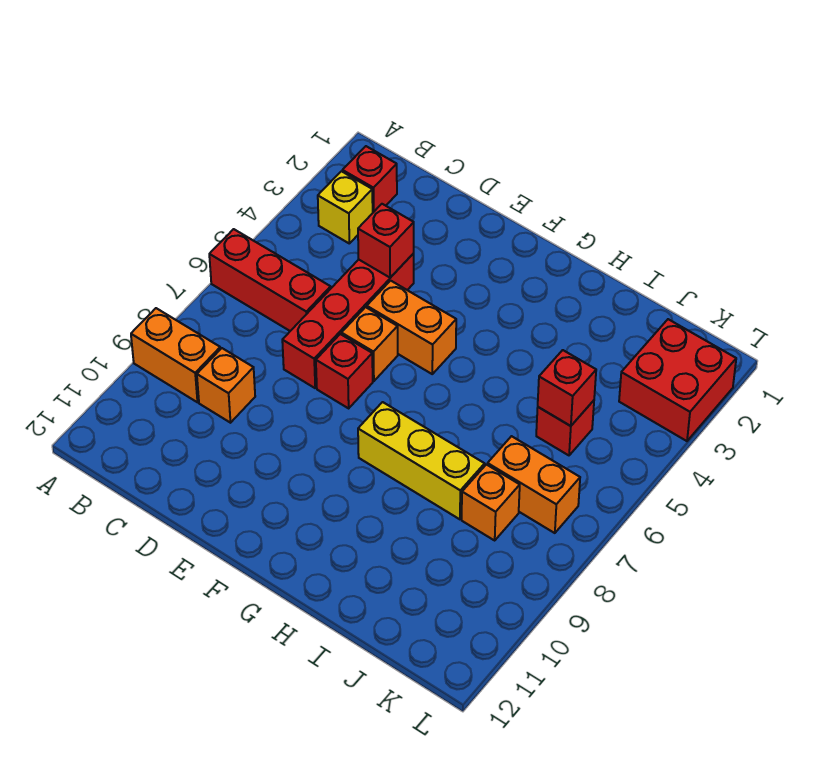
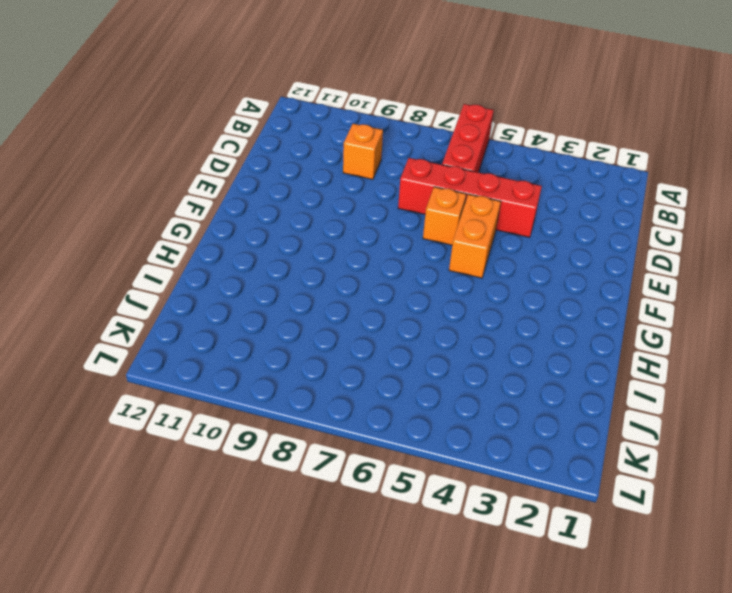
none -> orange brick A9:B9 level 1
none -> red brick B2 level 1
none -> yellow brick B3 level 1

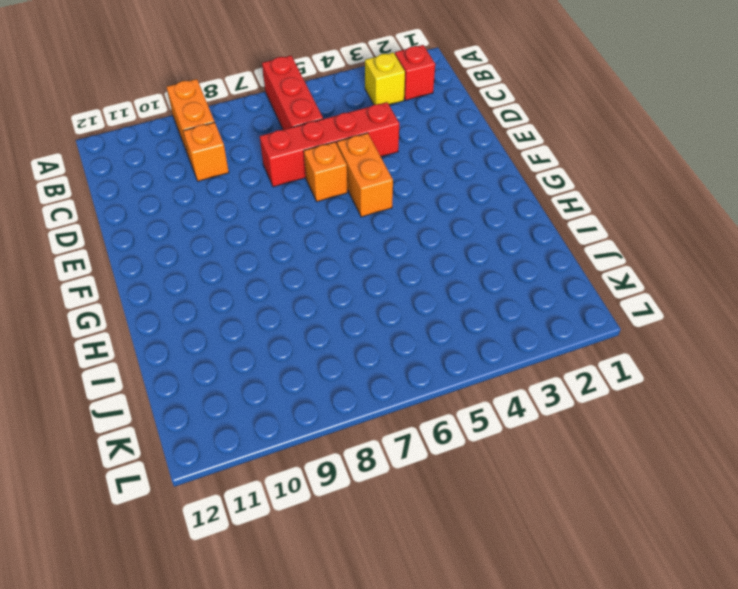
none -> red brick E7 level 1
none -> yellow brick G8:I8 level 1
none -> red brick J5 level 1

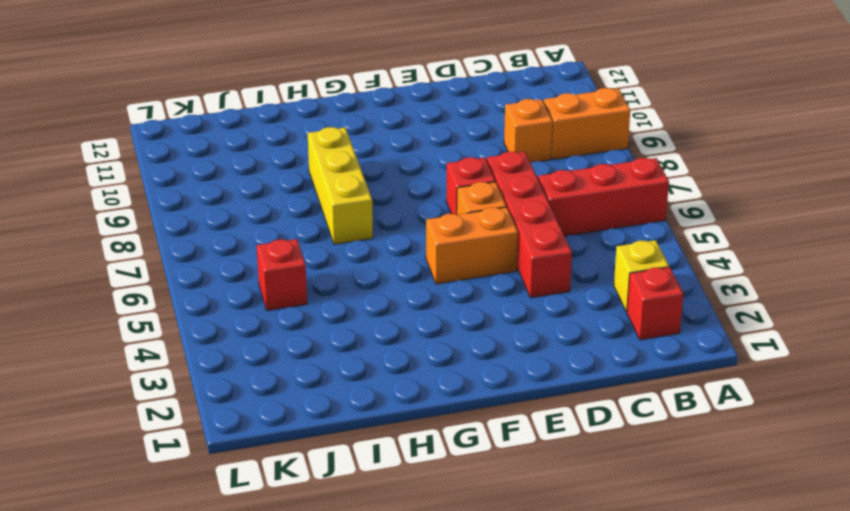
yellow brick H7:H9 level 1 -> yellow brick G8:I8 level 1
none -> orange brick J7:K7 level 1
none -> orange brick J8 level 1
none -> red brick K2:L3 level 1

